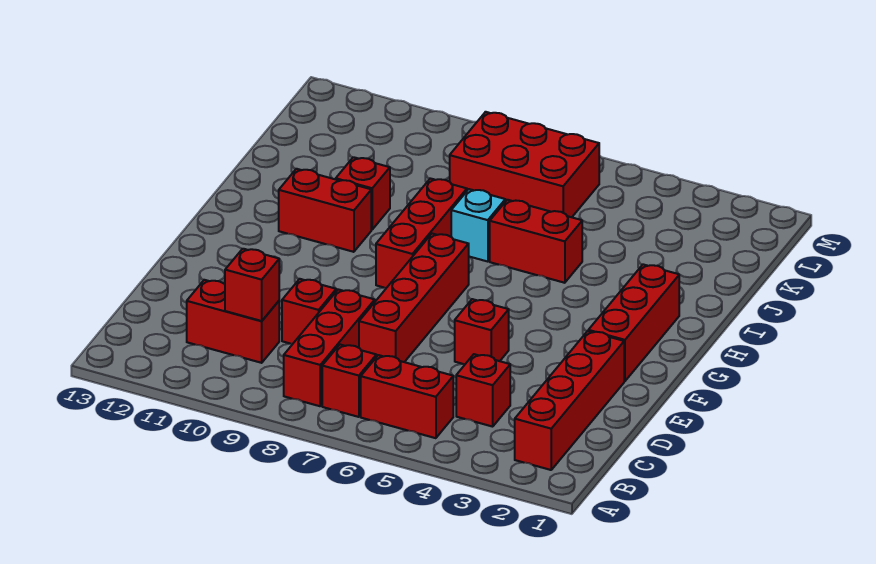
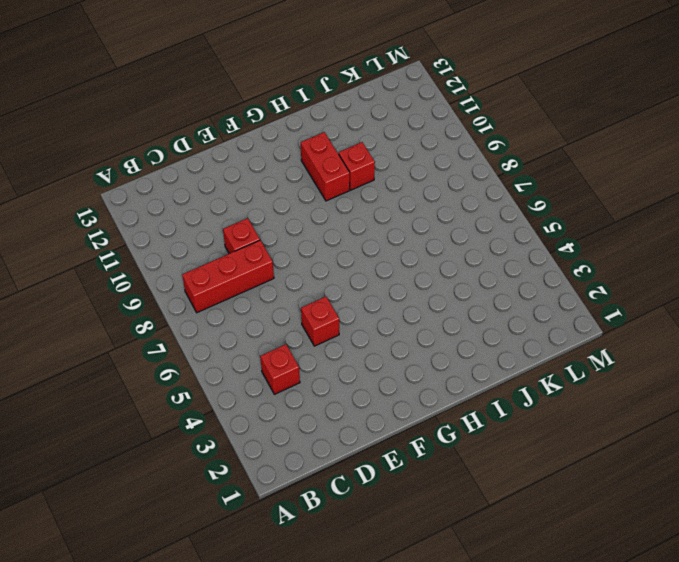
none -> red brick B2:E2 level 1
none -> red brick B5:B6 level 1
none -> red brick B7 level 1

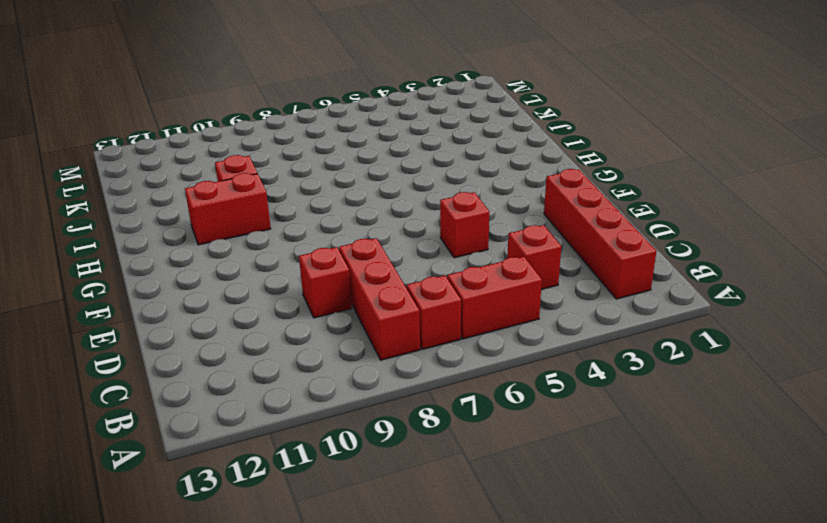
none -> red brick C10:C11 level 1
none -> red brick D7:G7 level 1
none -> red brick F2:H2 level 1

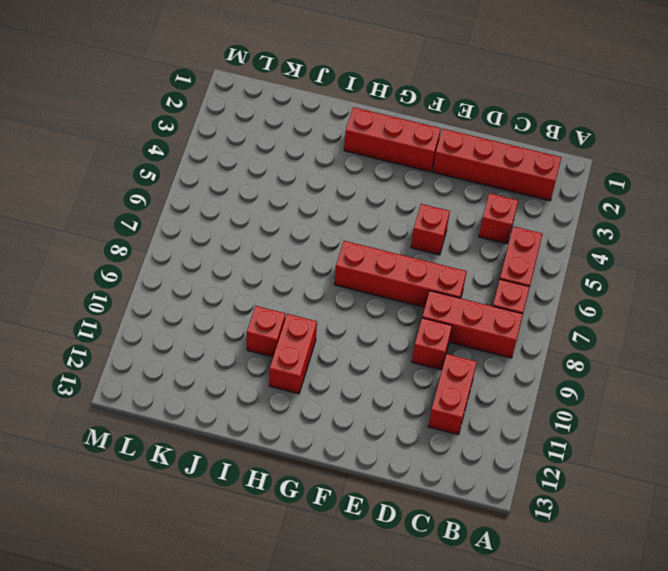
none -> red brick G8:I8 level 1
none -> red brick I5:I6 level 1
none -> cyan brick I7 level 1

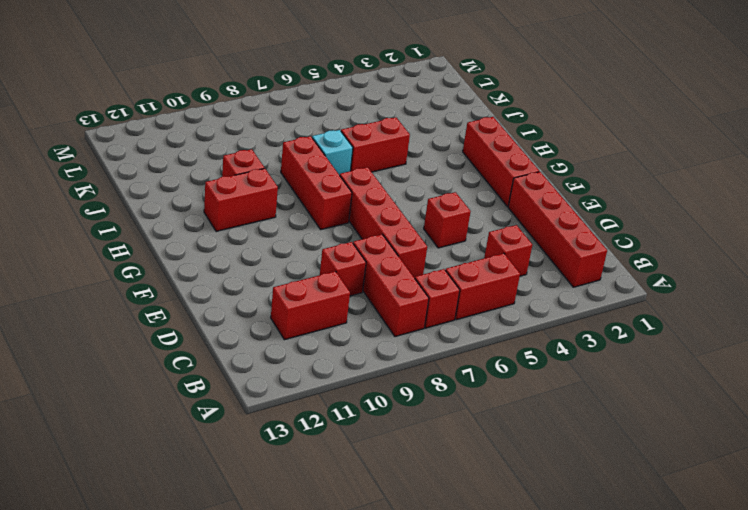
none -> red brick K6:L8 level 1
none -> red brick C10 level 2

